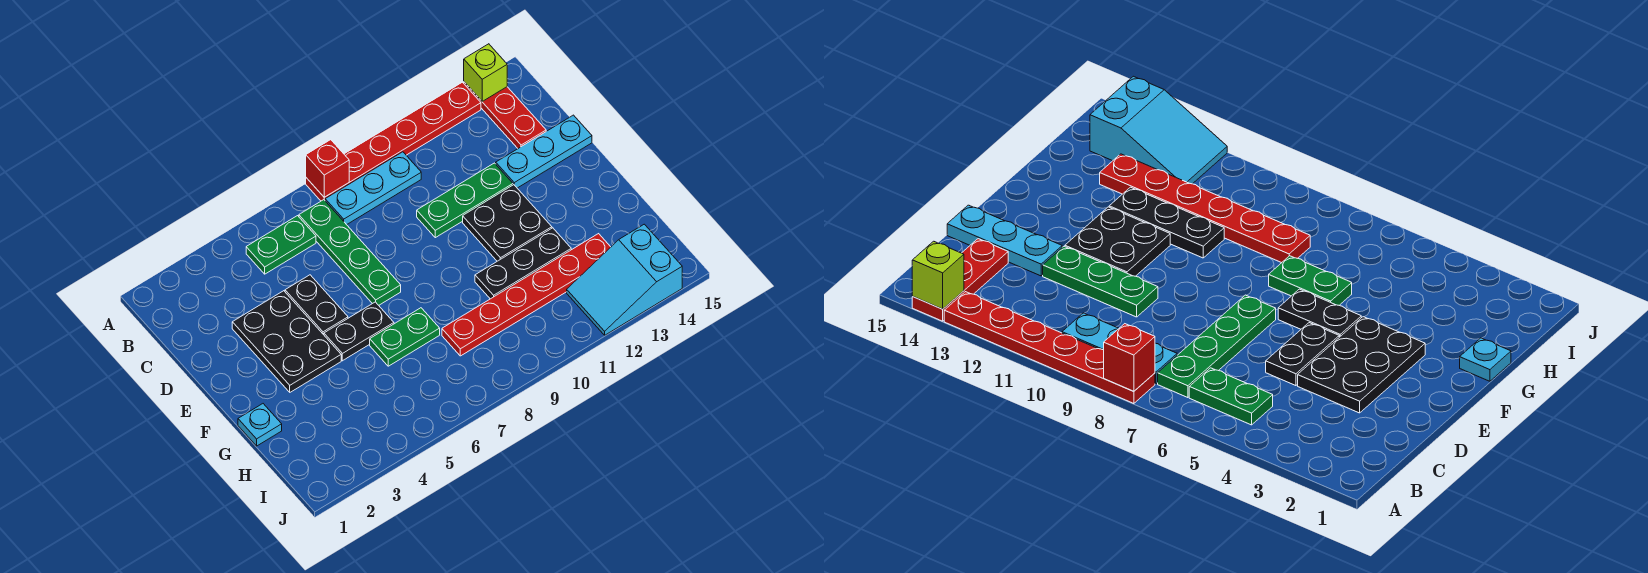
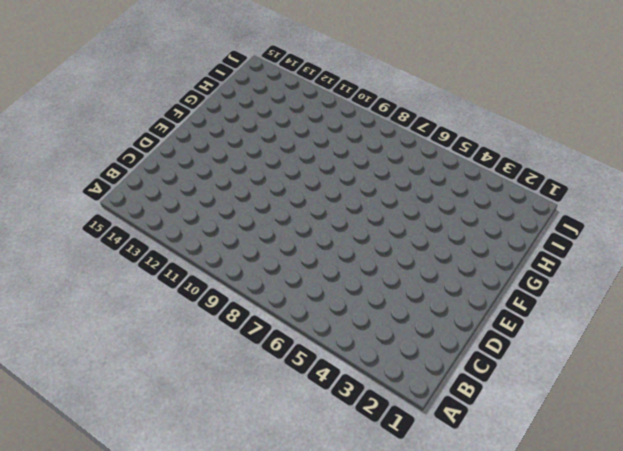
none -> red plate A8:A13 level 1
none -> red plate A14:C14 level 1
none -> green plate B5:B6 level 1

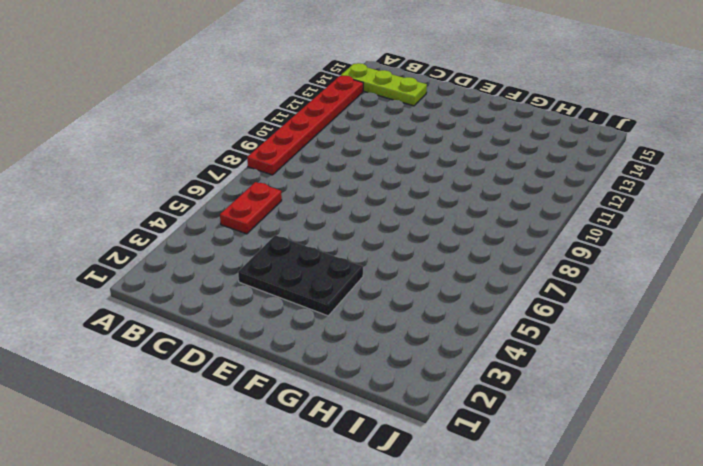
lime plate A14:C14 level 1 -> red plate A14:C14 level 1
red plate B5:B6 level 1 -> green plate B5:B6 level 1
none -> green plate B7:E7 level 1
none -> cyan plate B8:B10 level 1
none -> black plate D5:E5 level 1

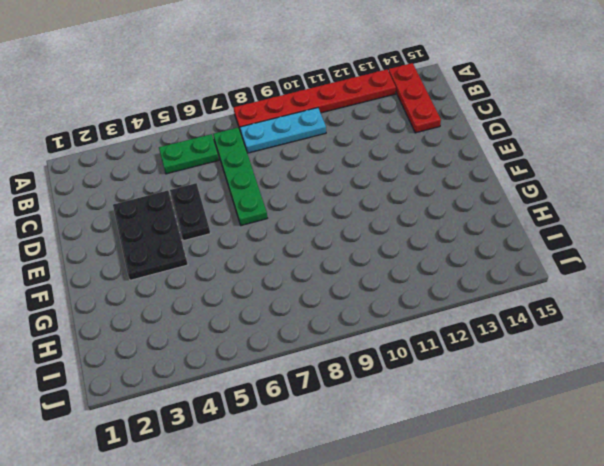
none -> green plate D10:D12 level 1
none -> cyan plate D13:D15 level 1
none -> black plate E11:F12 level 1

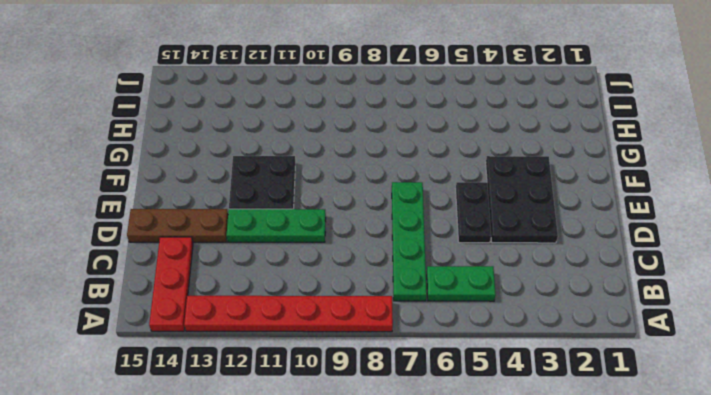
brown plate D13:D15 level 1 -> cyan plate D13:D15 level 1
none -> cyan plate B8:B10 level 1
none -> black plate F5:F6 level 1
none -> cyan plate G1 level 1

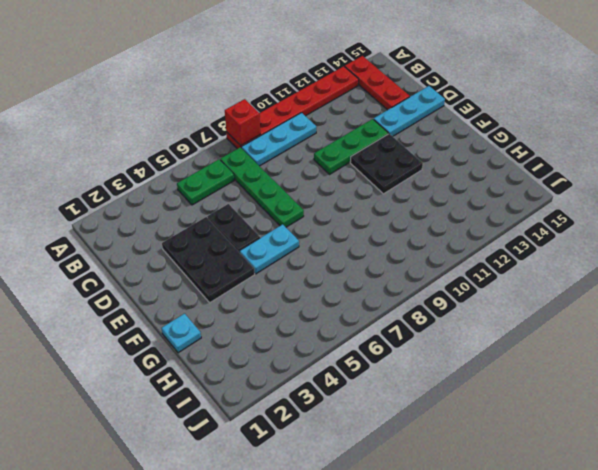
cyan plate F5:F6 level 1 -> black plate F5:F6 level 1
none -> green plate G6:G7 level 1
none -> black plate G10:G12 level 1
none -> red plate H8:H13 level 1

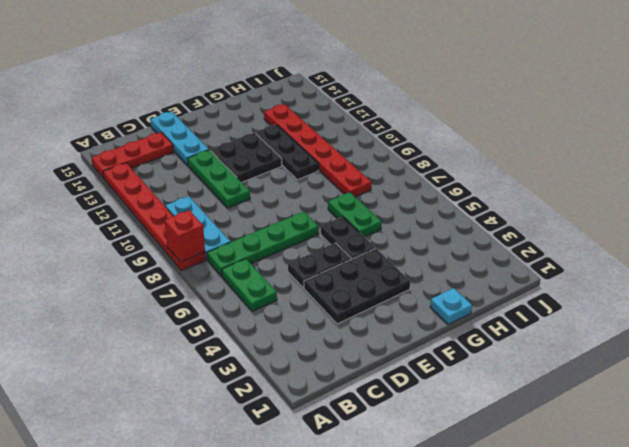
none -> cyan slope I12:J14 level 1 top 14
none -> lime brick A14 level 2

